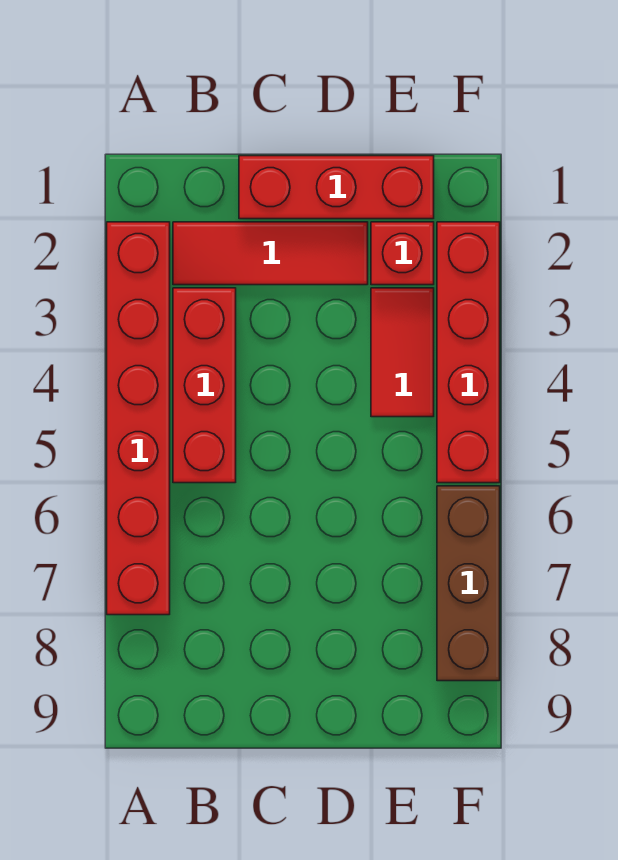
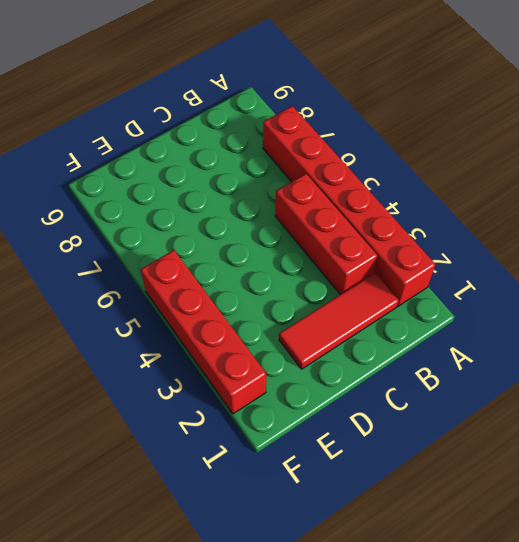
none -> red brick C1:E1 level 1
none -> red brick E2 level 1

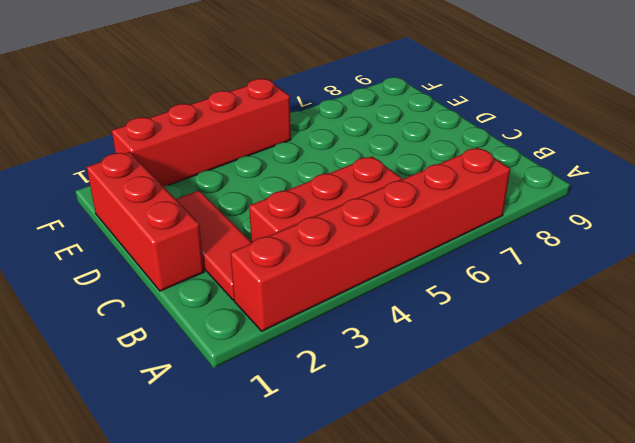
none -> red brick E2 level 1
none -> red tile E3:E4 level 1

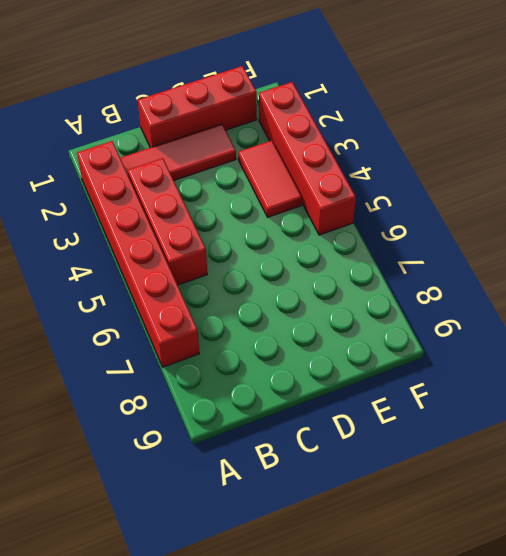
none -> red brick E2 level 1
none -> brown brick F6:F8 level 1

